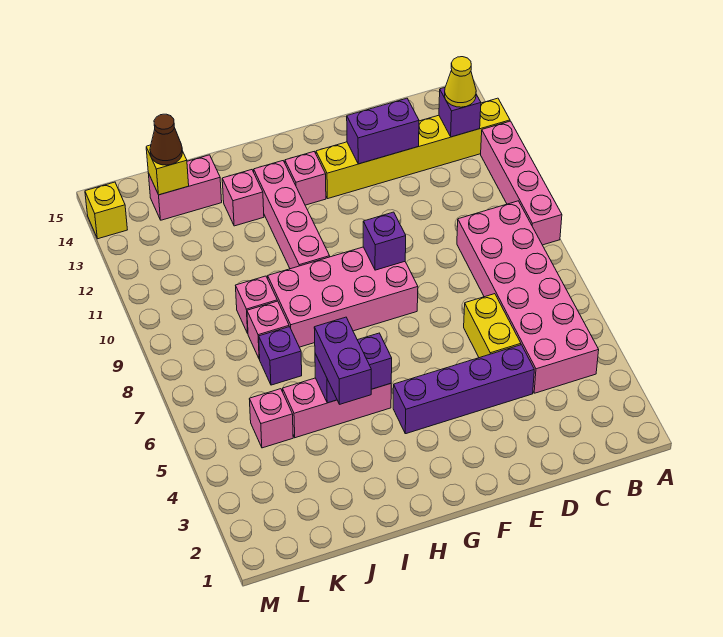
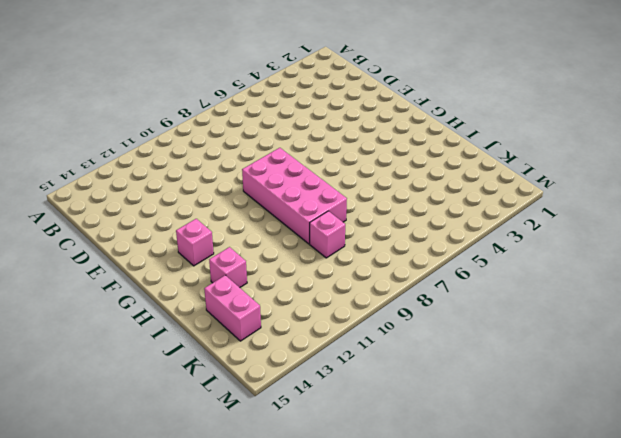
none -> pink brick A9:A12 level 1
none -> yellow brick A13:F13 level 1
none -> pink brick B4:C9 level 1

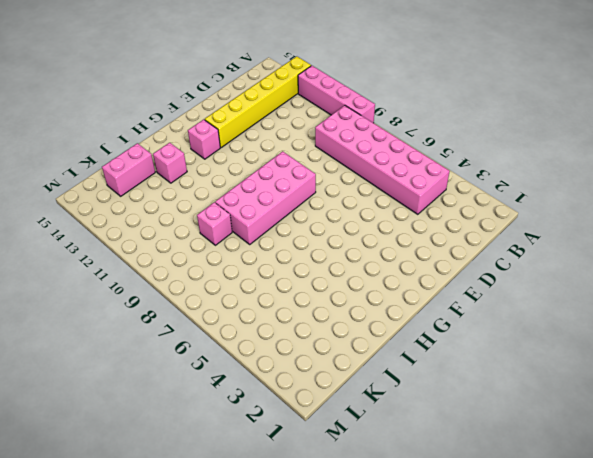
none -> purple brick D4:G4 level 1
none -> yellow brick D5:D6 level 1
none -> pink brick H5:J5 level 1

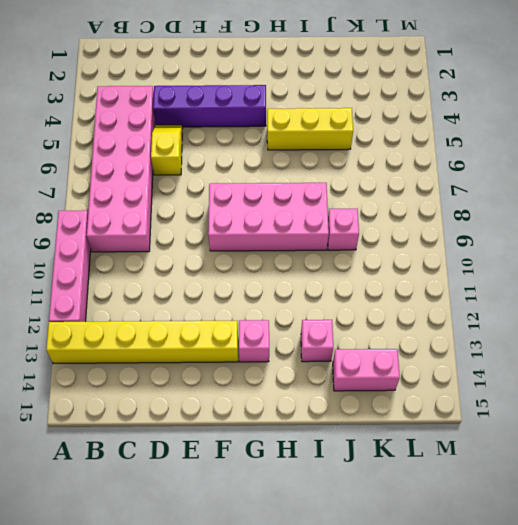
yellow slope D5:D6 level 1 top 6 -> yellow brick D5:D6 level 1
yellow brick H5:J5 level 1 -> pink brick H5:J5 level 1
none -> pink brick H10:H13 level 1
none -> purple brick J7 level 1
none -> pink brick J8 level 1

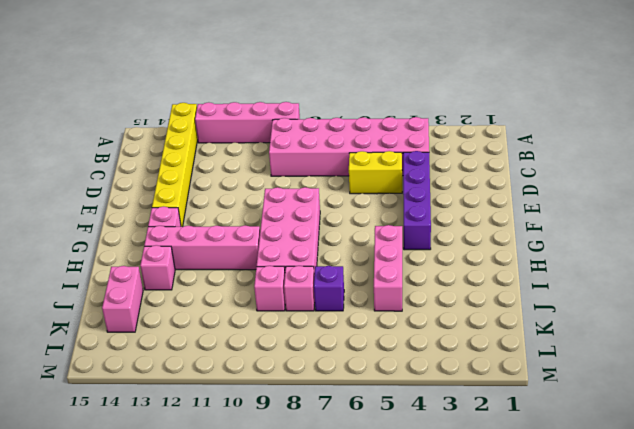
none -> pink brick K5 level 1
none -> yellow brick M14 level 1
none -> purple brick B13 level 2

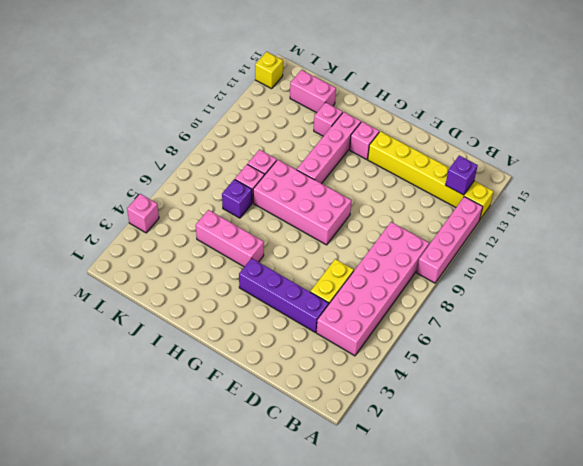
pink brick M4 level 1 -> pink brick K5 level 1
none -> purple brick D13:E13 level 2
none -> purple brick F9 level 2
none -> purple brick H5:I5 level 2

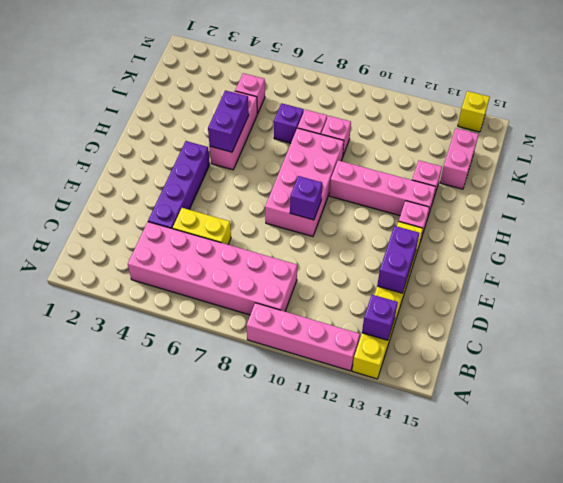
none -> yellow brick K14 level 2
none -> yellow cone B13 level 3
none -> purple brick I4:I5 level 3

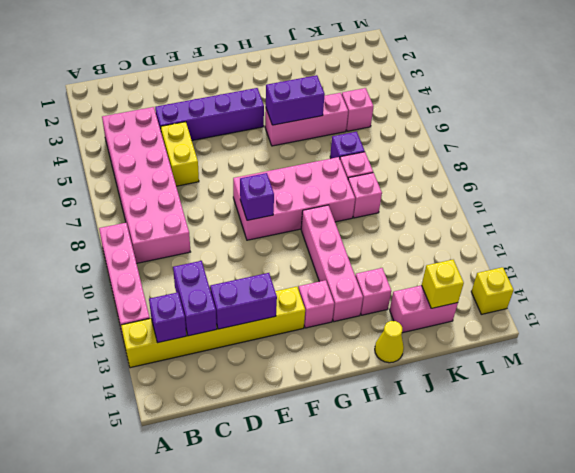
purple brick C12:C13 level 2 -> purple brick I4:I5 level 3
yellow cone I15 level 1 -> yellow cone B13 level 3
none -> brown cone K14 level 3

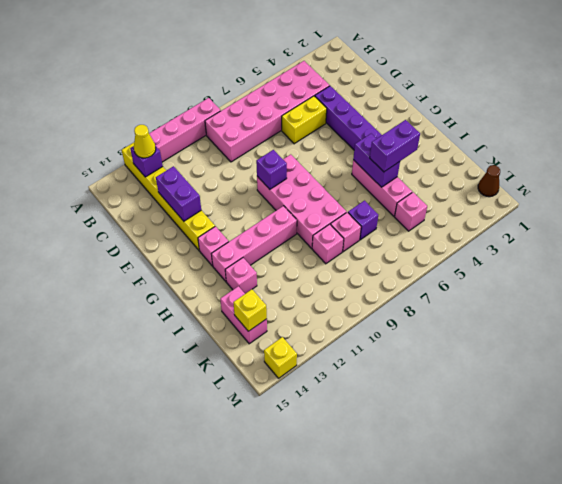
brown cone L1 level 1 -> brown cone K14 level 3

